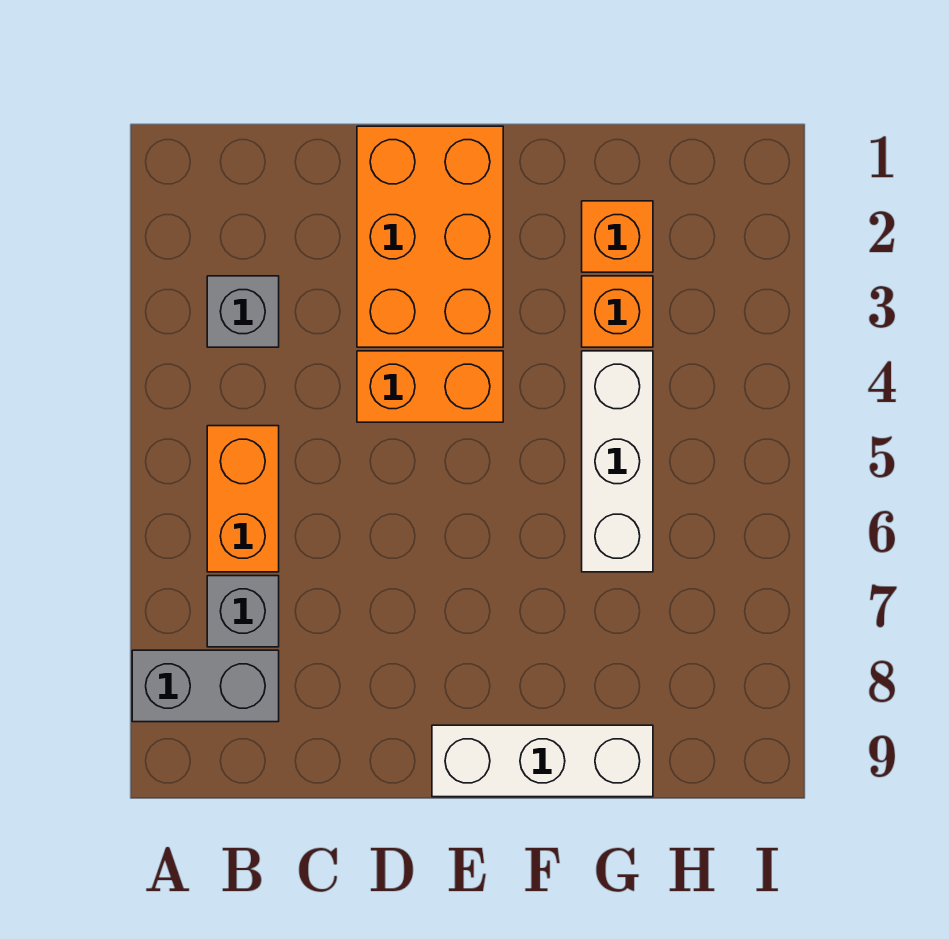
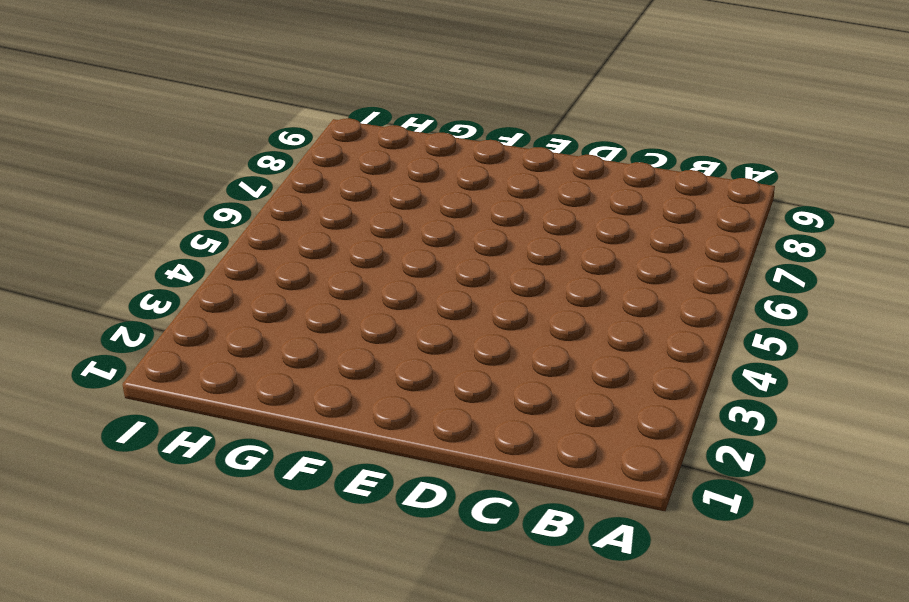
none -> grey brick A8:B8 level 1
none -> grey brick B3 level 1

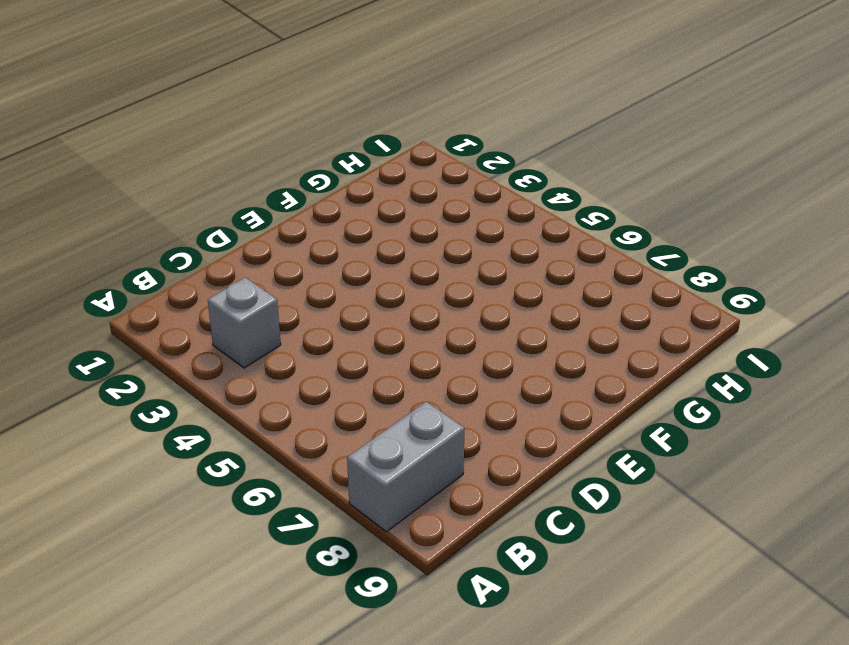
none -> orange brick B5:B6 level 1
none -> grey brick B7 level 1

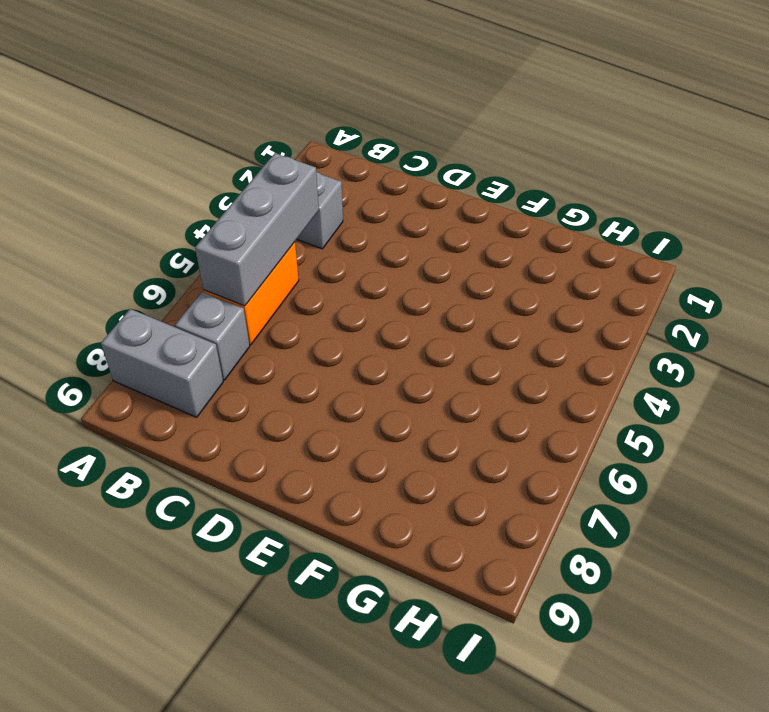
grey brick B4:B6 level 2 -> none
none -> orange brick D1:E3 level 1
none -> orange brick D4:E4 level 1

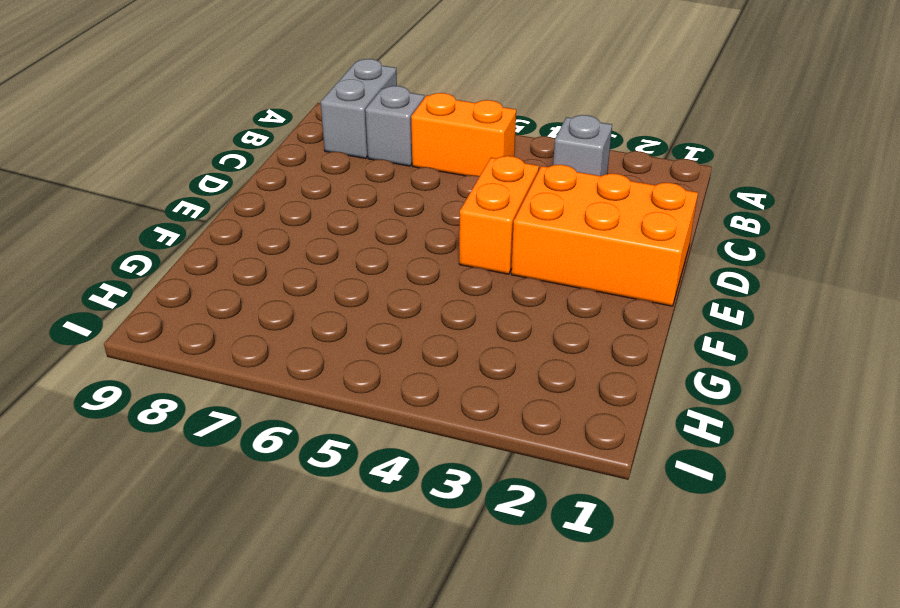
none -> white brick E9:G9 level 1
none -> orange brick G2 level 1

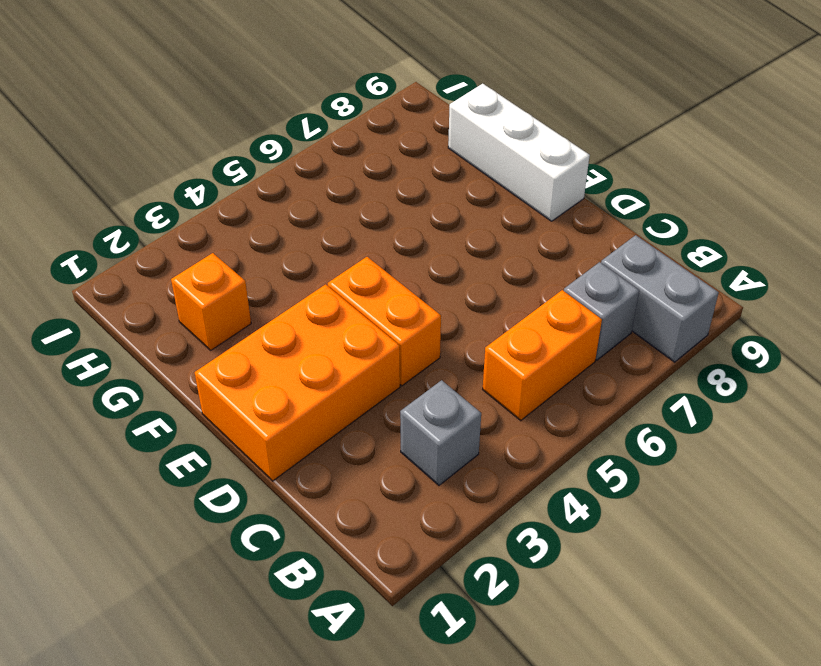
none -> orange brick G3 level 1
none -> white brick G4:G6 level 1

